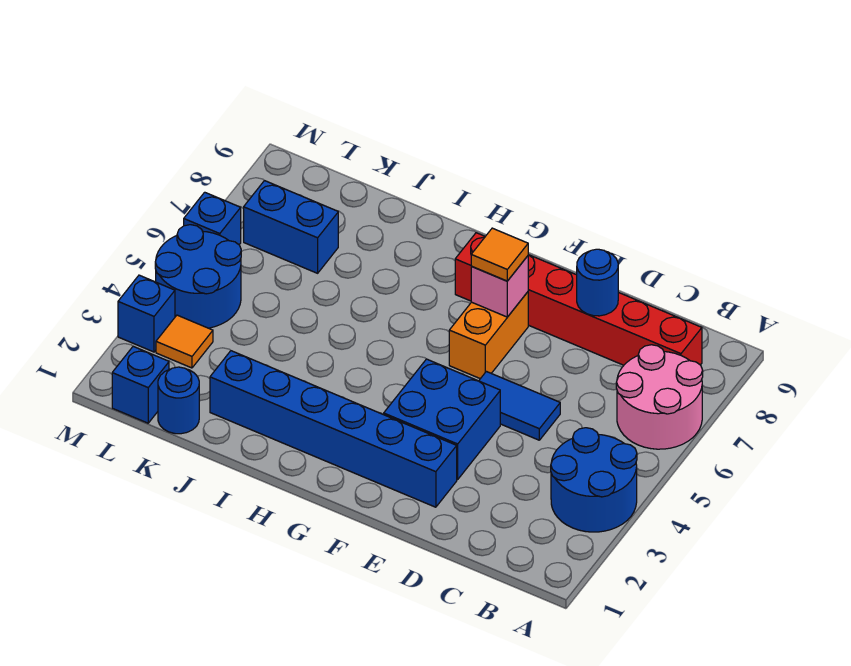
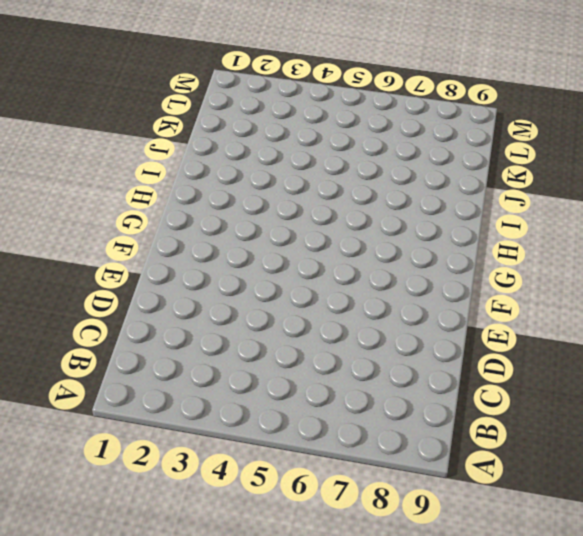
none -> blue round brick A3:B4 level 1
none -> pink round brick A6:B7 level 1
none -> red brick B8:G8 level 1

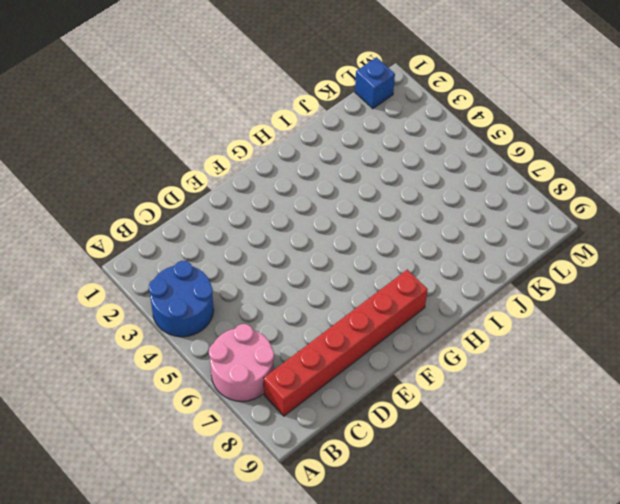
none -> blue tile D5:E5 level 1
none -> blue brick E2:J2 level 1
none -> blue brick E3:F4 level 1

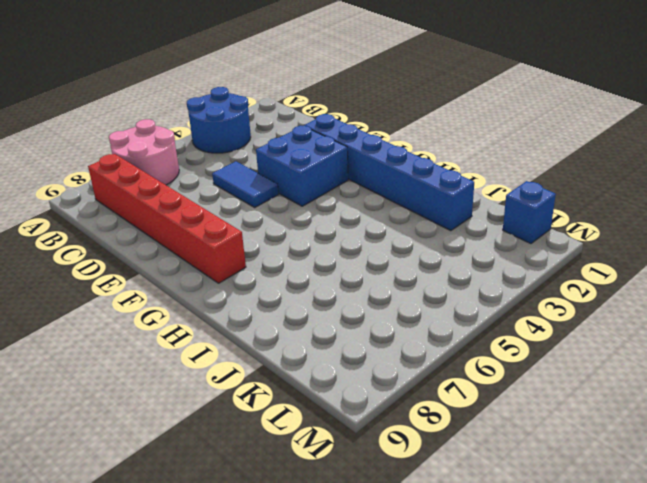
none -> orange brick F6:F7 level 1
none -> blue round brick K1 level 1
none -> blue brick K7:L7 level 1

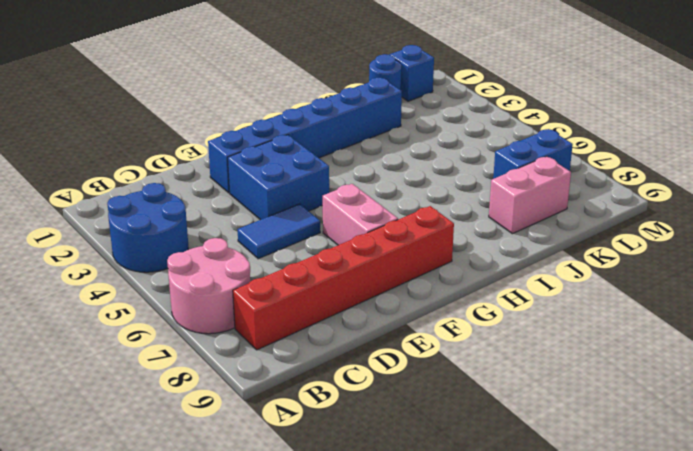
pink brick F6:F7 level 1 -> orange brick F6:F7 level 1
pink brick J8:K8 level 1 -> none
none -> orange tile L3 level 1
none -> blue round brick L4:M5 level 1
none -> blue brick M3 level 1

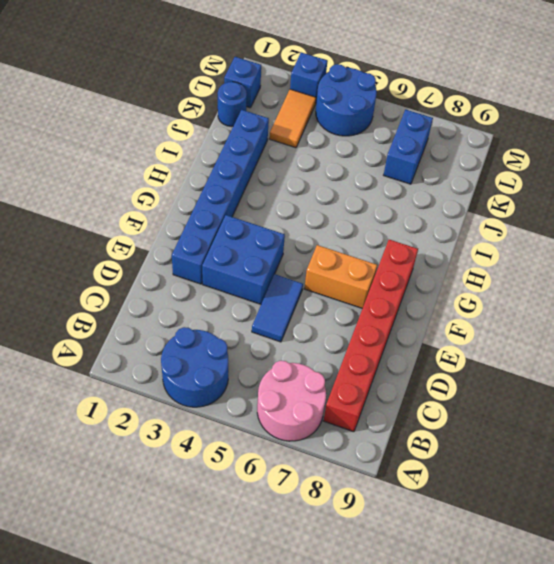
orange tile K3:L3 level 1 -> orange tile L3 level 1
none -> blue brick M6 level 1
none -> blue round brick D8 level 2
none -> pink brick F7 level 2

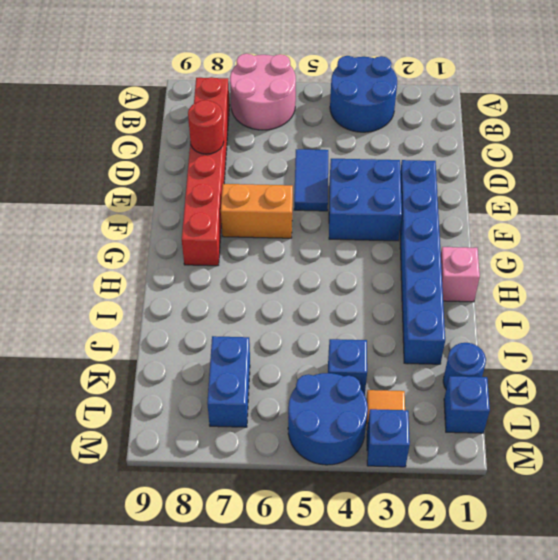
red round brick D8 level 2 -> blue round brick D8 level 2
pink brick H1 level 1 -> pink brick F7 level 2
blue brick K4 level 1 -> blue brick M6 level 1
none -> orange tile F7 level 3

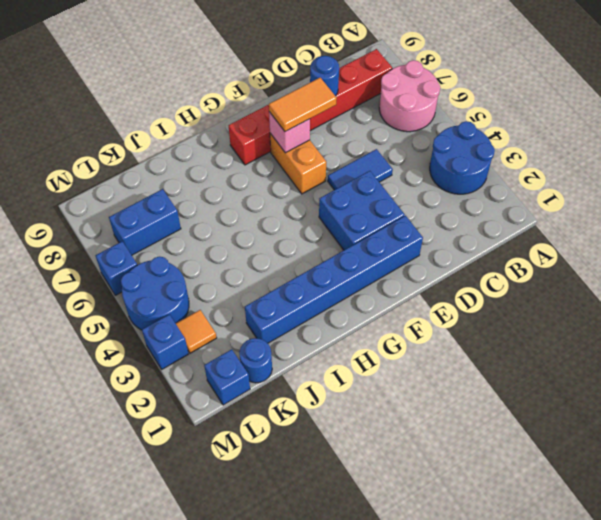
orange tile E7:F7 level 3 -> orange tile F7 level 3

